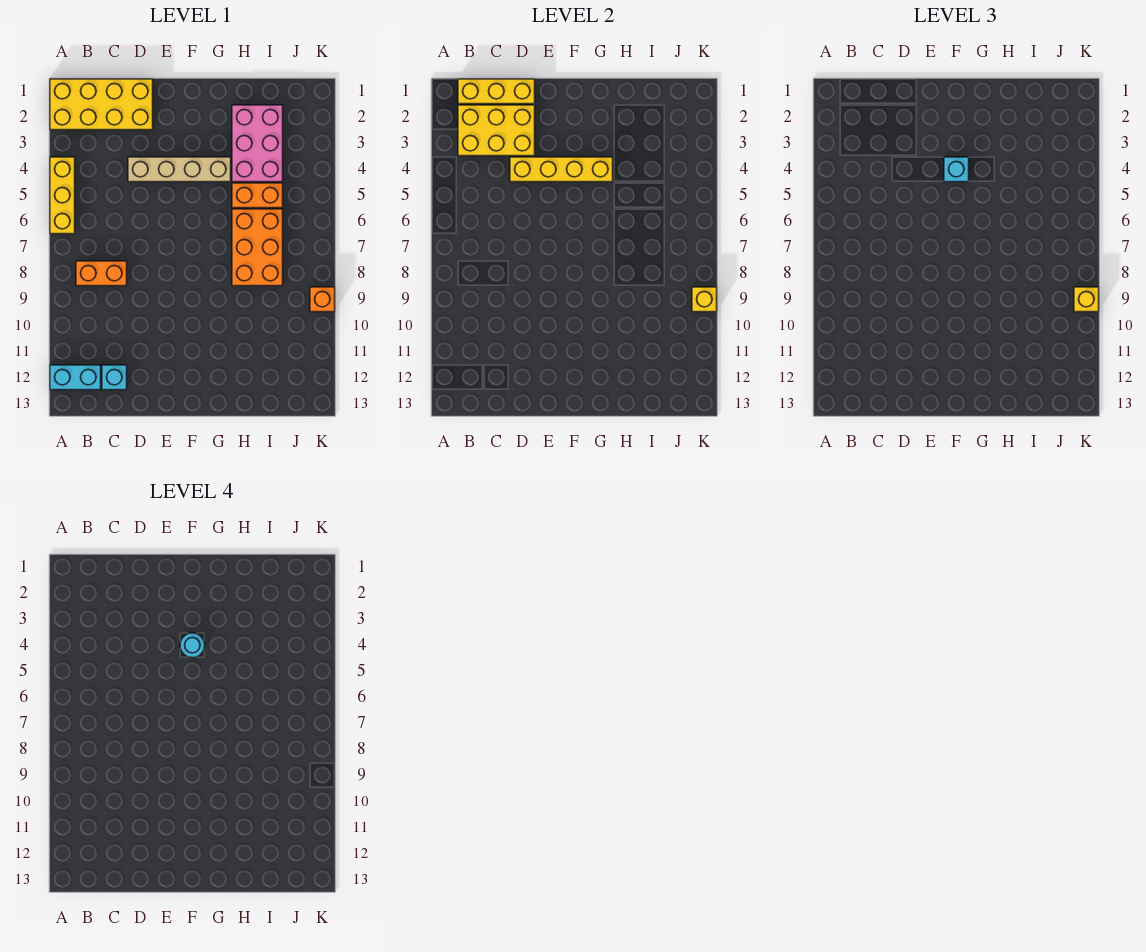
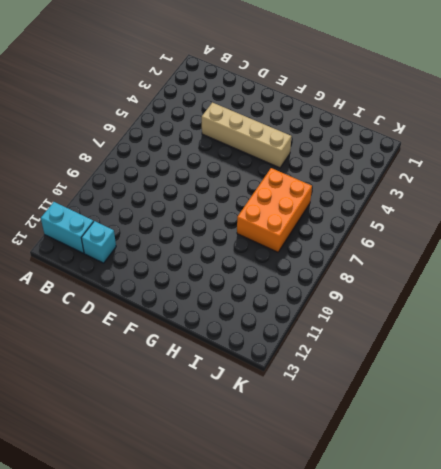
none -> yellow brick A1:D2 level 1
none -> yellow brick A4:A6 level 1
none -> orange brick B8:C8 level 1

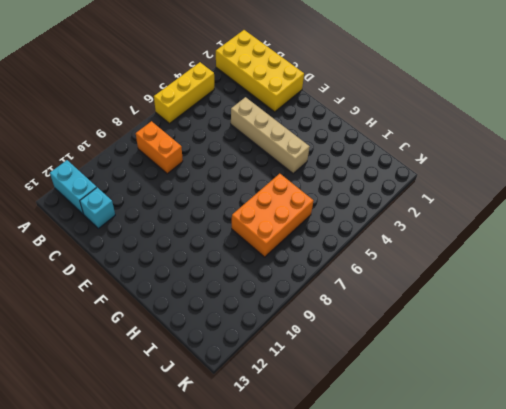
none -> pink brick H2:I4 level 1
none -> orange brick H5:I5 level 1
none -> orange brick K9 level 1

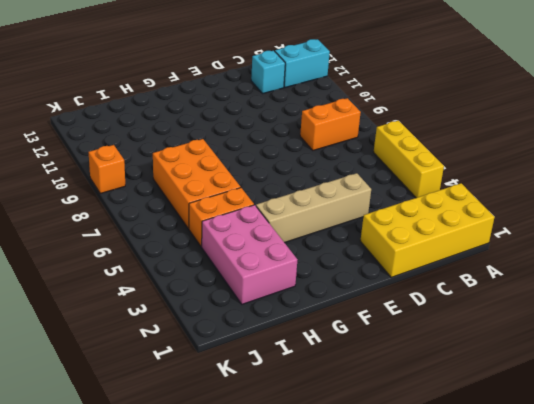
none -> yellow brick B1:D1 level 2
none -> yellow brick B2:D3 level 2
none -> yellow brick D4:G4 level 2

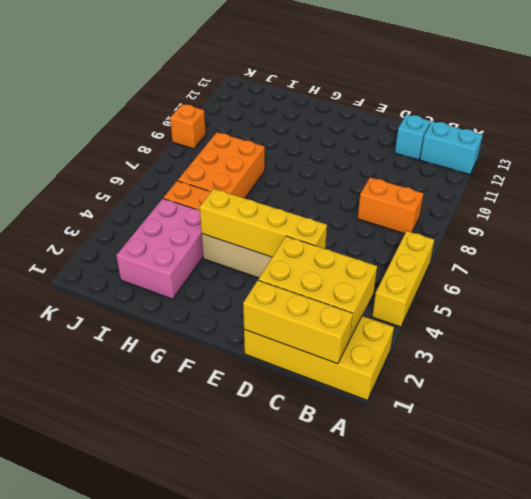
none -> yellow brick K9 level 2
none -> cyan brick F4 level 3
none -> yellow brick K9 level 3

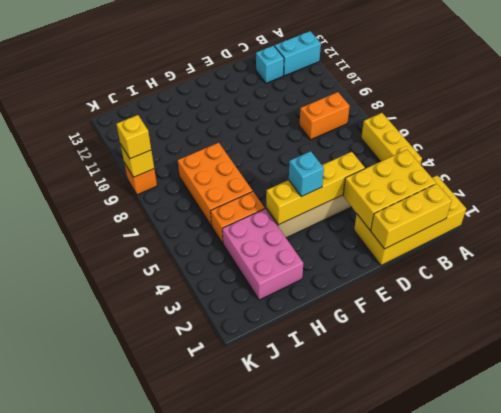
none -> cyan round brick F4 level 4

